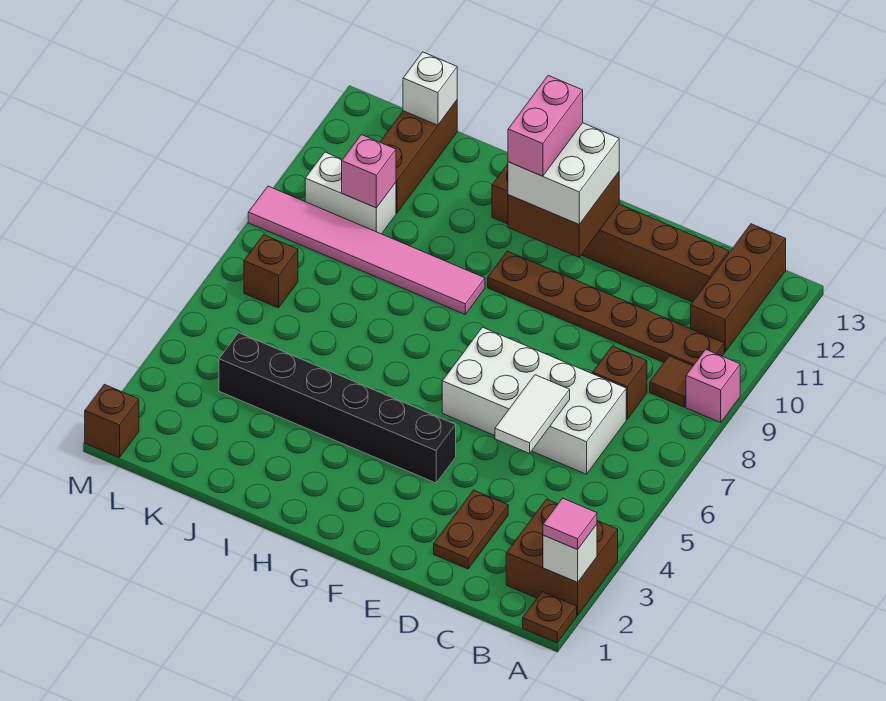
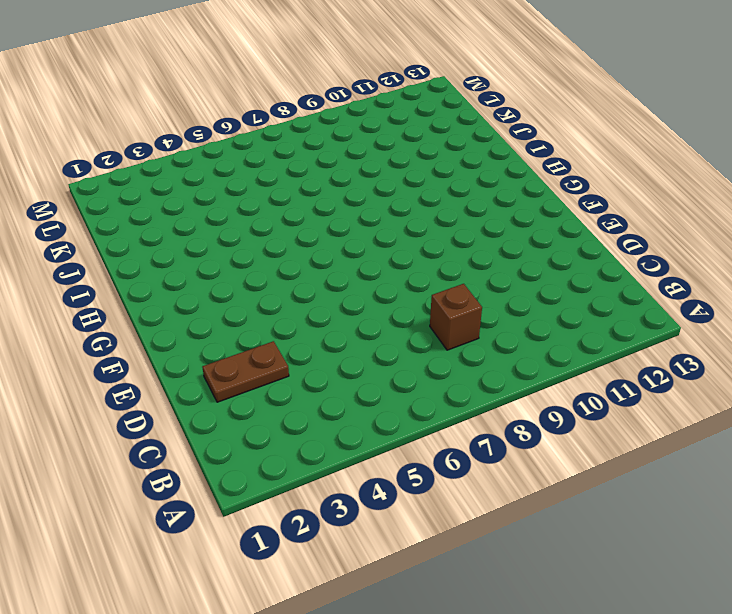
none -> brown plate A1 level 1
none -> brown brick A2:B3 level 1
none -> pink brick A9 level 1

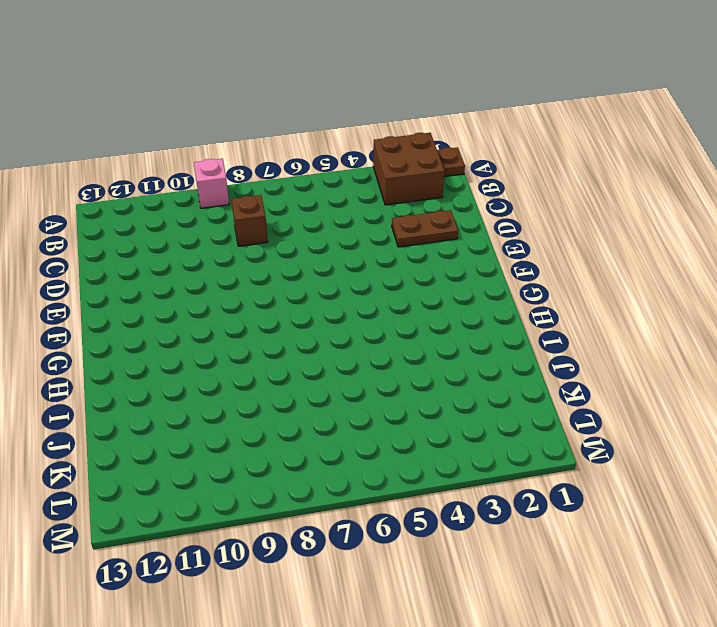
none -> brown tile B9 level 1
none -> brown plate B10:G10 level 1
none -> brown brick B11:B13 level 1

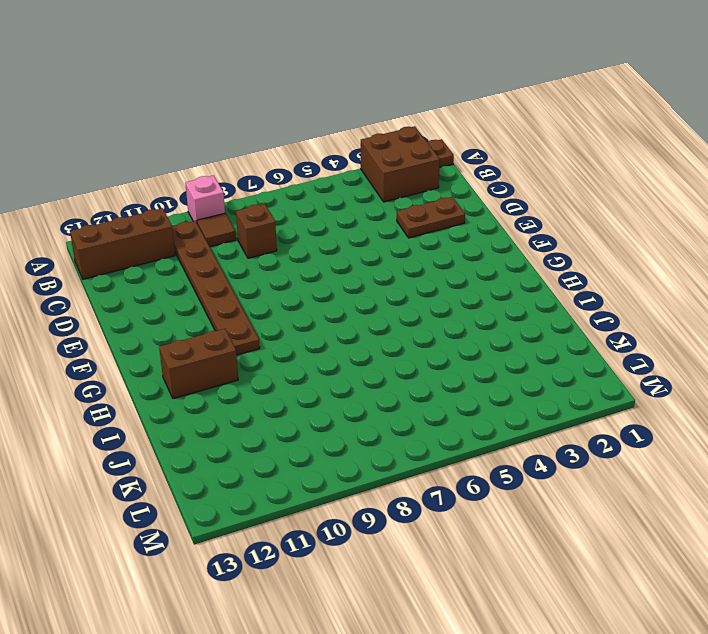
brown brick H11:H12 level 1 -> brown brick C12:H12 level 1
none -> white brick C6:F7 level 1
none -> black brick F4:K4 level 1
none -> pink tile H9:M9 level 1

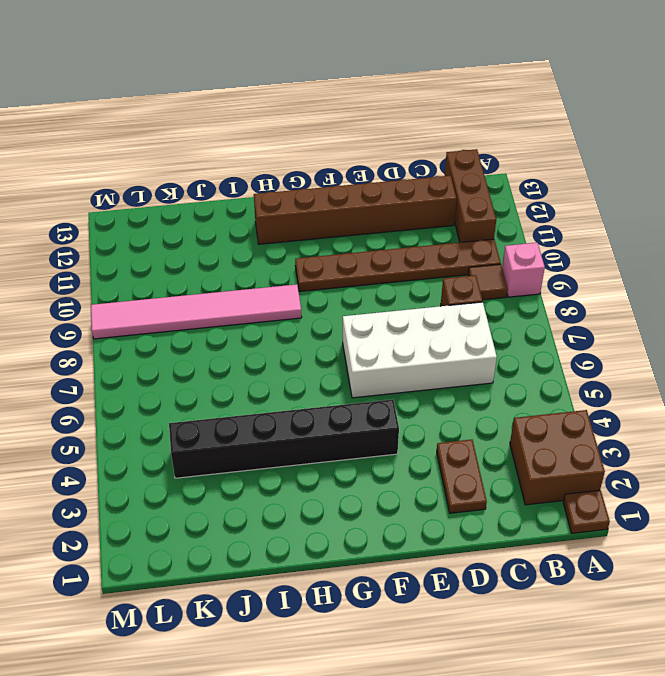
none -> white brick K10:L10 level 1
none -> brown brick K11:K13 level 1
none -> brown brick L7 level 1

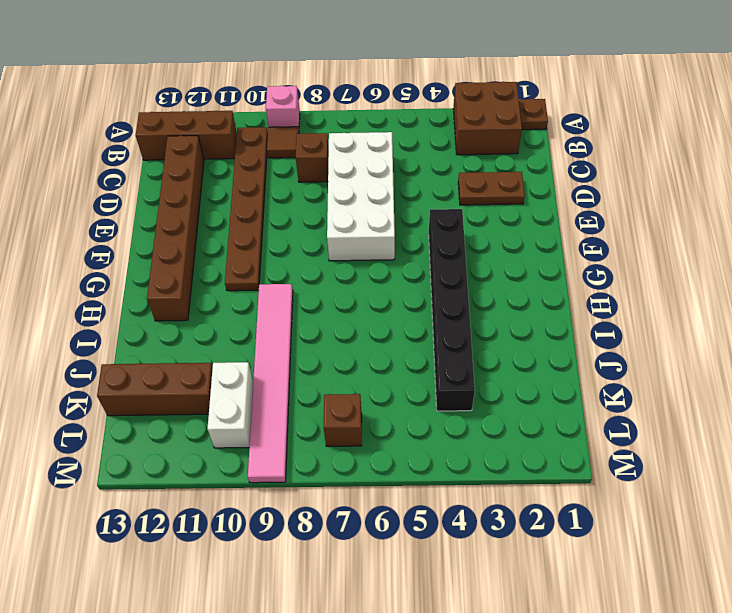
none -> brown brick M1 level 1
none -> white brick A2 level 2
none -> white tile D5:D6 level 2

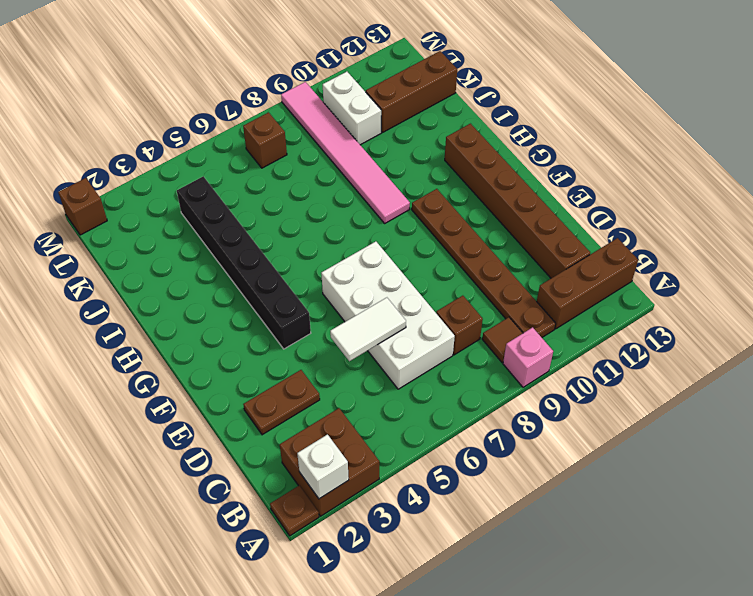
none -> brown brick F11:G12 level 2
none -> pink brick K10 level 2
none -> white brick K13 level 2

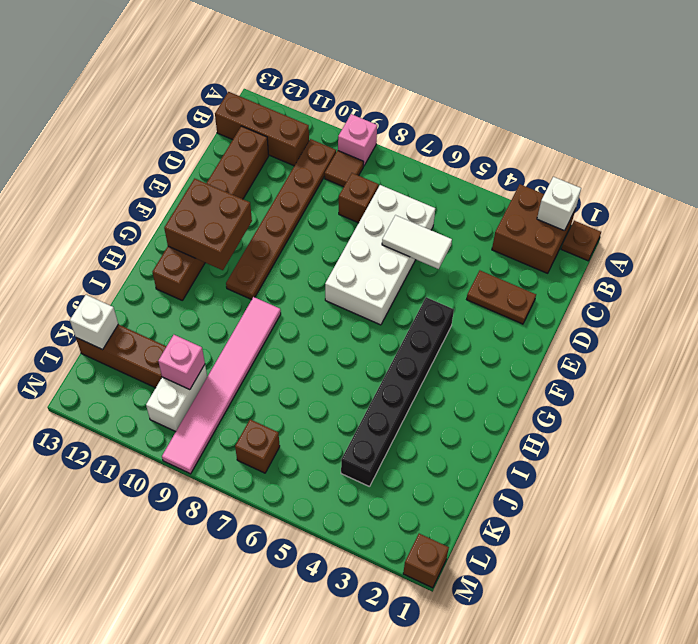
none -> pink tile A2 level 3
none -> white brick F11:G12 level 3
none -> pink brick G11:G12 level 4

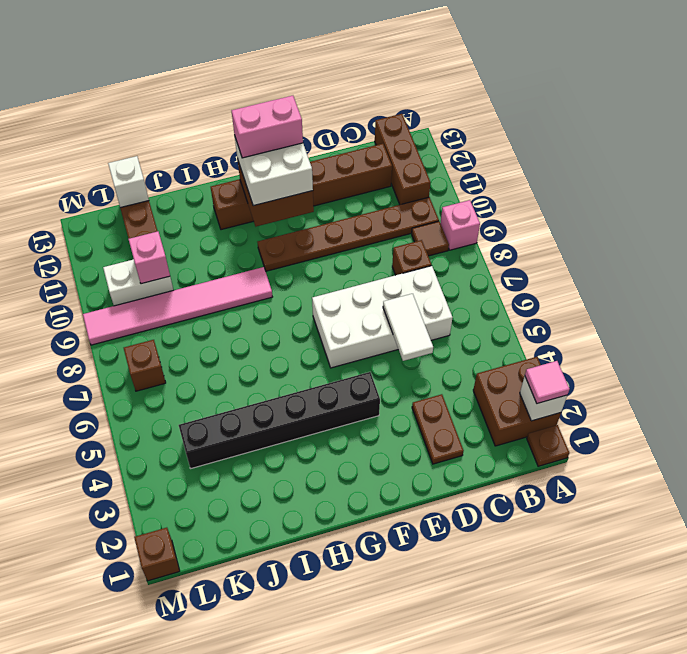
pink brick F12:G12 level 4 -> pink brick G11:G12 level 4

